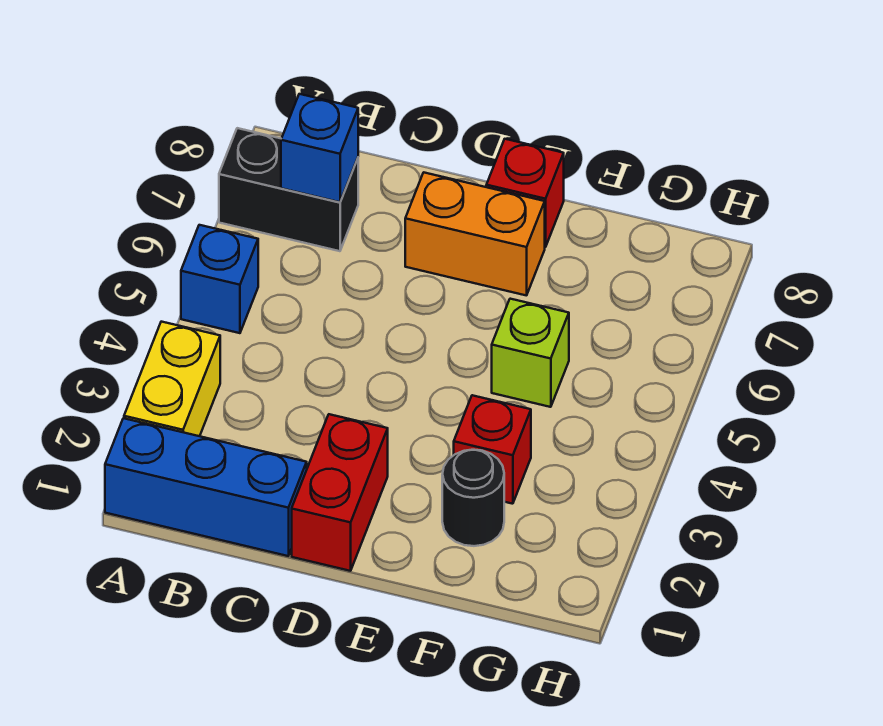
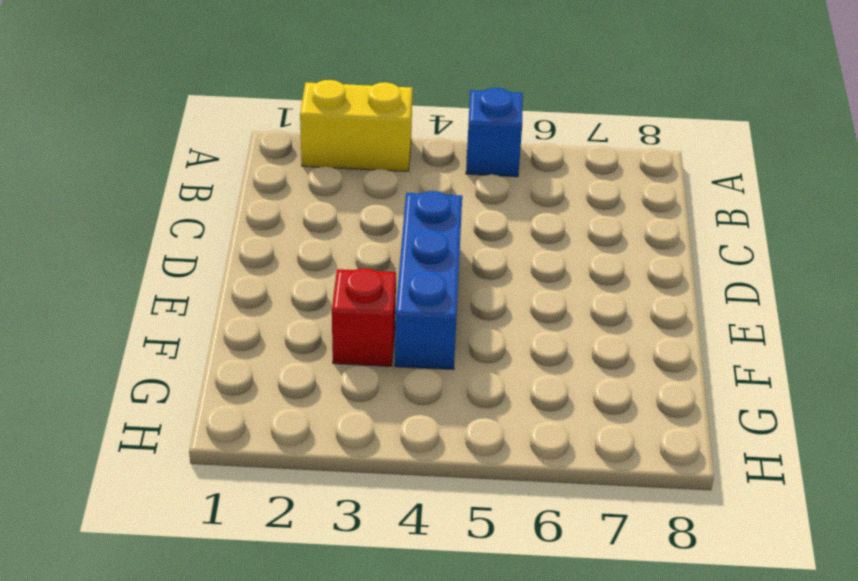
blue brick D4:F4 level 1 -> blue brick A1:C1 level 1
none -> black brick A7:B7 level 1
none -> red brick D1:D2 level 1

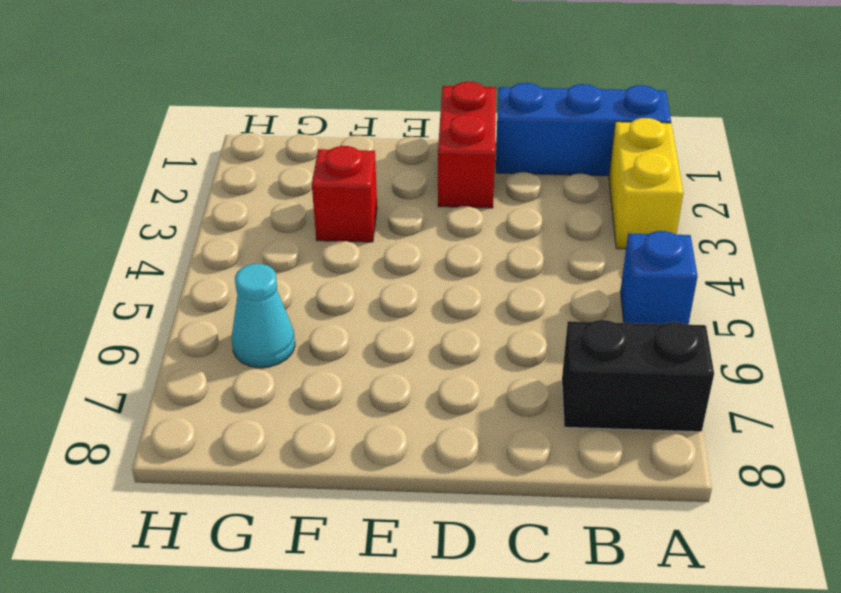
cyan cone G6 level 1 -> none
none -> orange brick D7:E7 level 1
none -> red brick E8 level 1

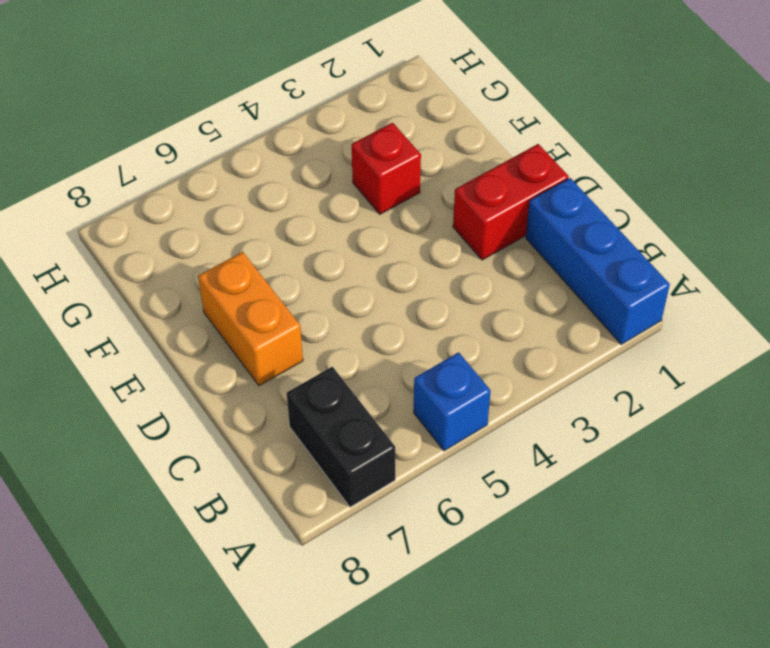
none -> yellow brick A2:A3 level 1
none -> red brick E8 level 1

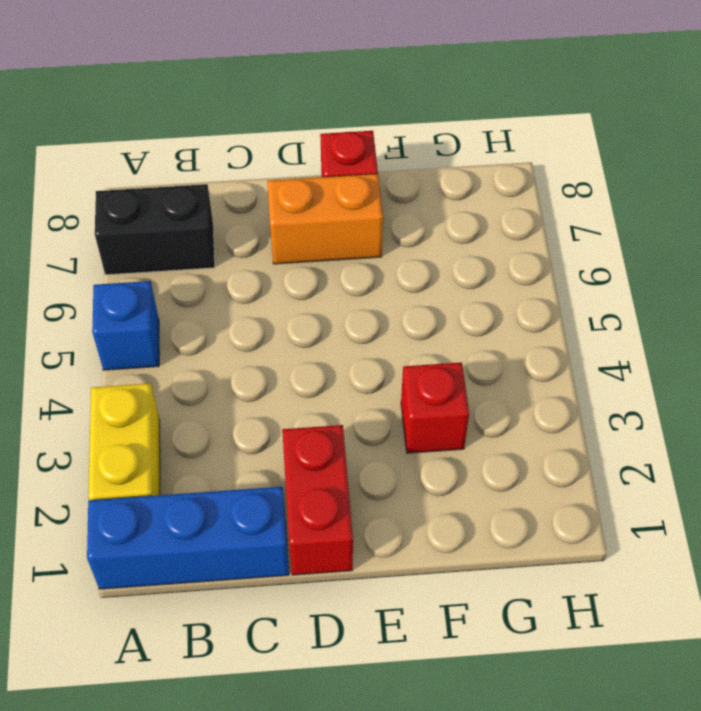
none -> black round brick F2 level 1
none -> lime brick F5 level 1

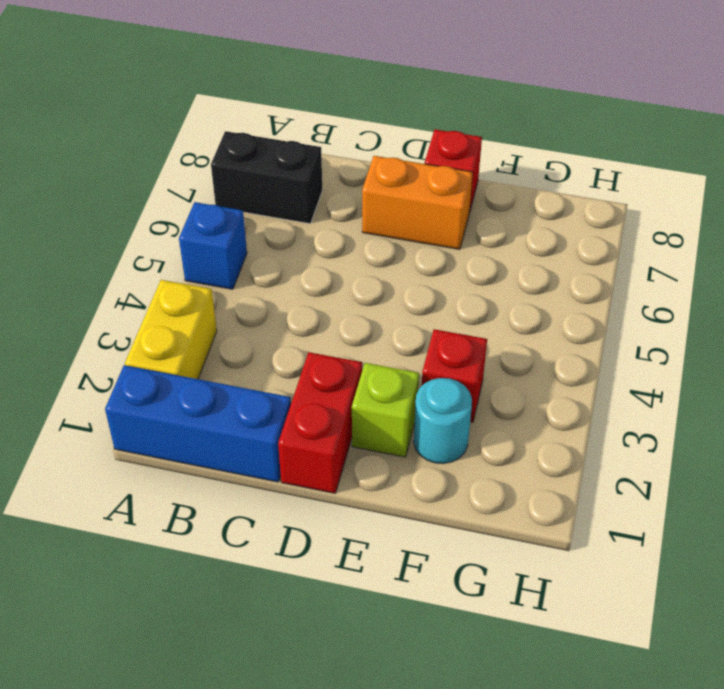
lime brick E2 level 1 -> lime brick F5 level 1
cyan round brick F2 level 1 -> black round brick F2 level 1
none -> blue brick B7 level 2

